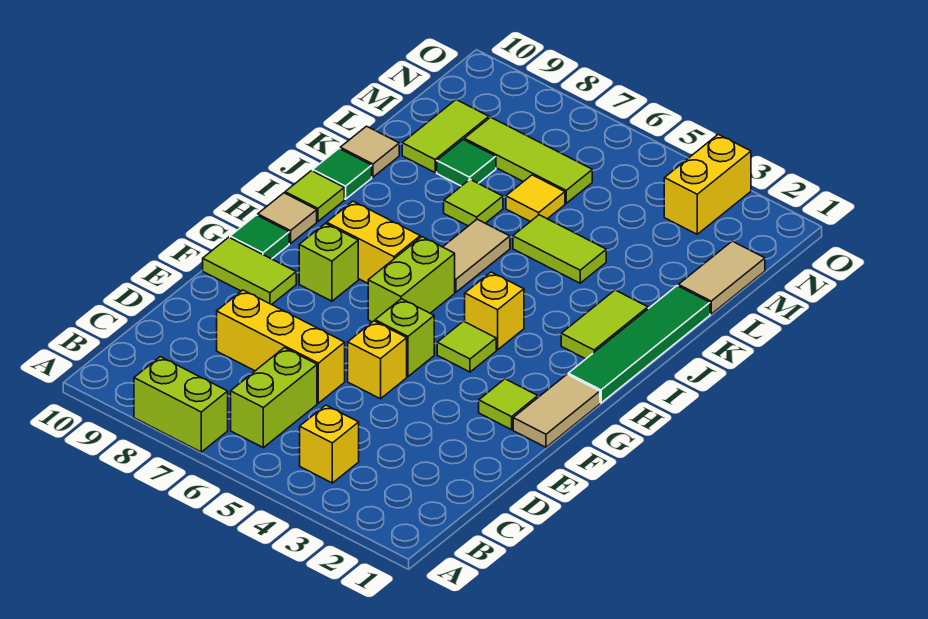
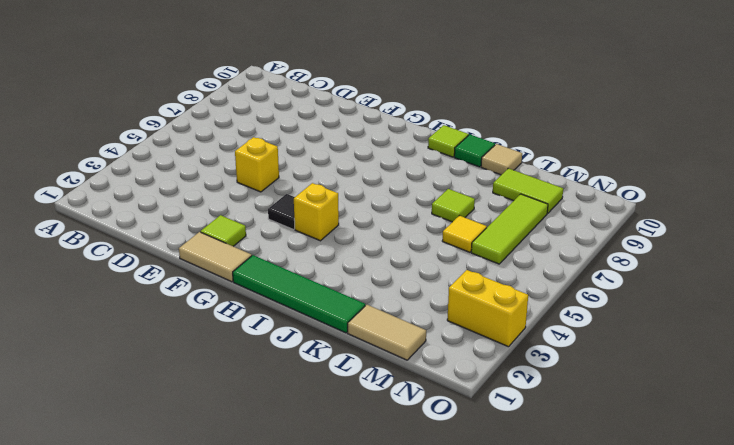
black tile G4 level 1 -> lime tile G4 level 1
none -> lime brick A7:A8 level 1
none -> yellow brick B4 level 1
none -> lime brick B6:C6 level 1
none -> yellow brick D6:D8 level 1

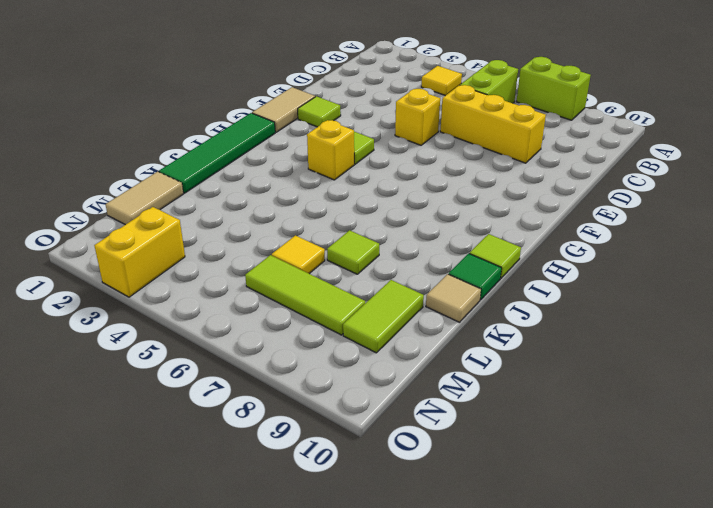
yellow tile B4 level 1 -> yellow brick B4 level 1
none -> lime brick F5 level 1
none -> lime tile F9:F10 level 1
none -> lime brick G6:H6 level 1
none -> lime brick G8 level 1

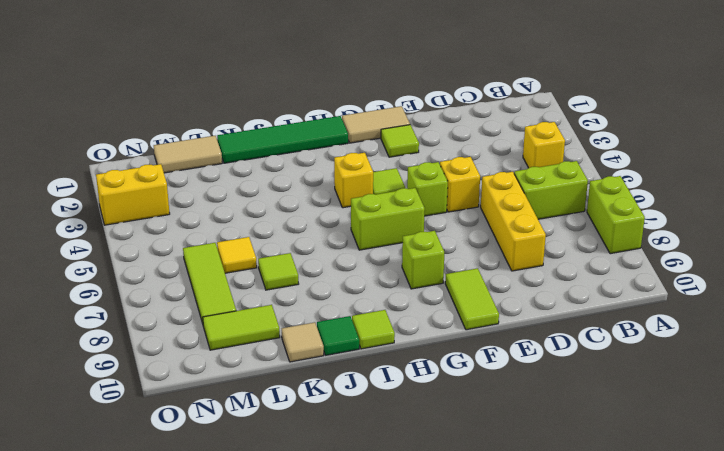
none -> green tile G10 level 1
none -> yellow brick H7:H8 level 1
none -> tan tile H10 level 1
none -> lime tile I2:J2 level 1

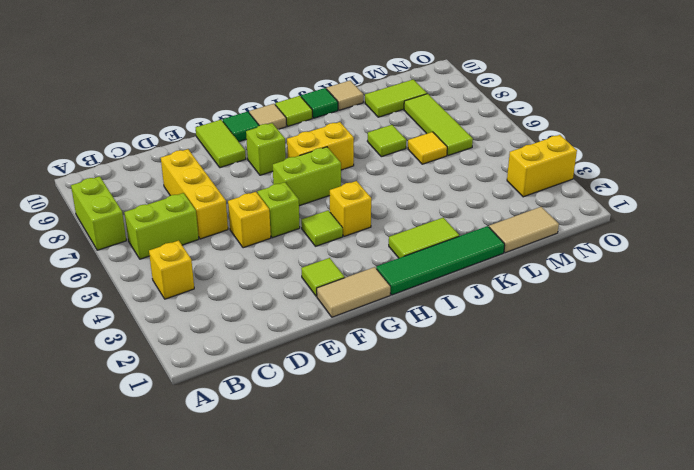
yellow brick H7:I7 level 1 -> yellow brick H7:H8 level 1
none -> tan tile I6:J6 level 1
none -> lime tile K4:K5 level 1
none -> green tile L8 level 1

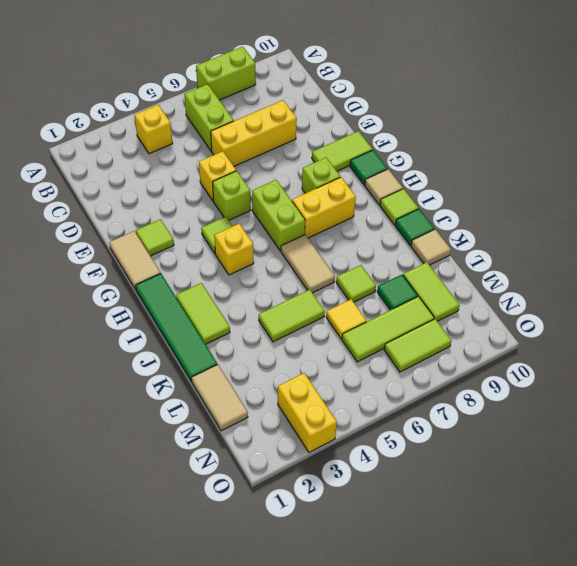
lime tile N7:N8 level 1 -> none

